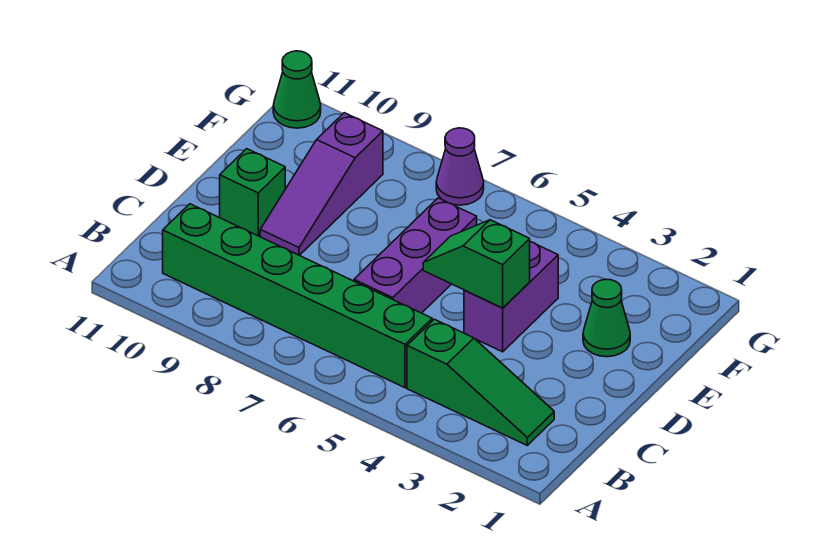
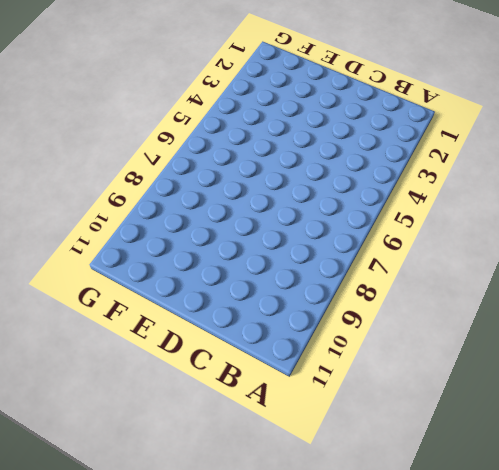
none -> green slope B2:B4 level 1 top 4
none -> green brick B5:B10 level 1

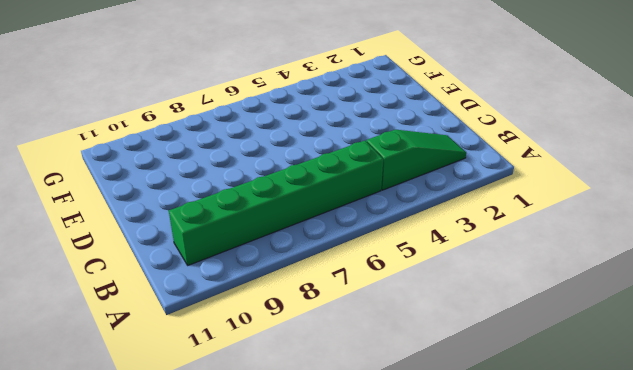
none -> purple brick C6:E6 level 1
none -> purple brick D4:E4 level 1

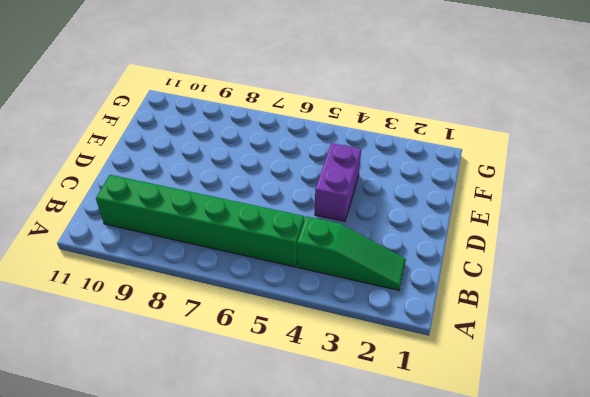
none -> purple brick C6:E6 level 1
none -> purple slope D9:F9 level 1 top F

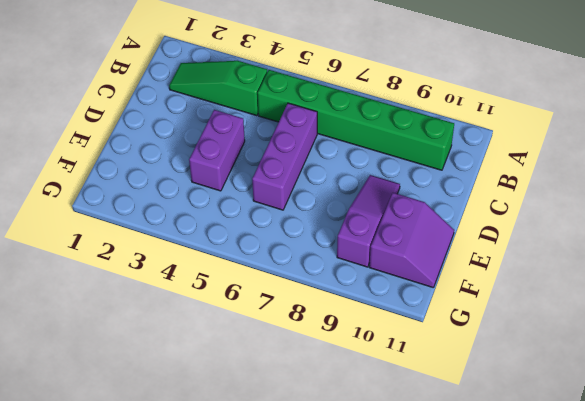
purple slope E10:F11 level 1 top 10 -> none
none -> green brick D10 level 1
none -> green cone E2 level 1

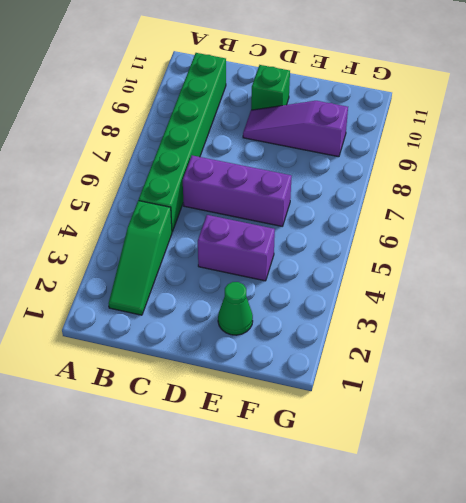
none -> purple cone G7 level 1
none -> green cone G11 level 1

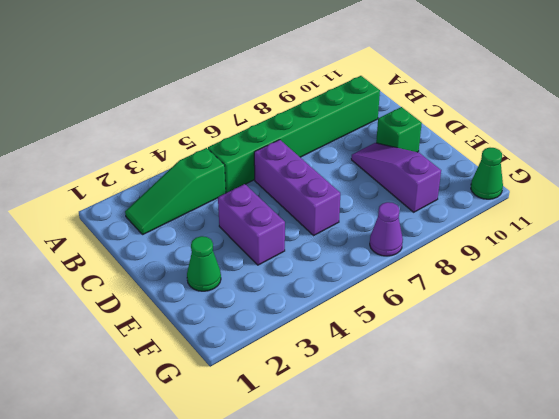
none -> green slope D4:D5 level 2 top 4

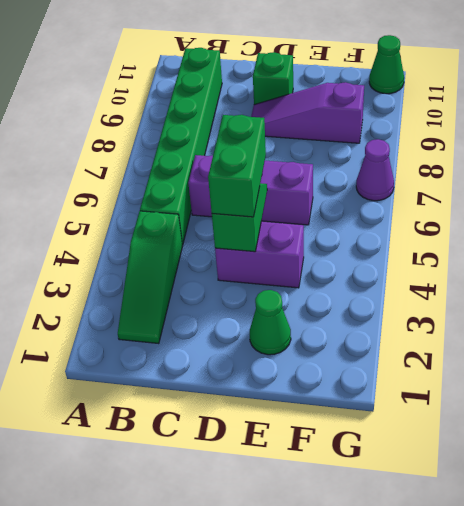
green brick D4:D5 level 3 -> none

